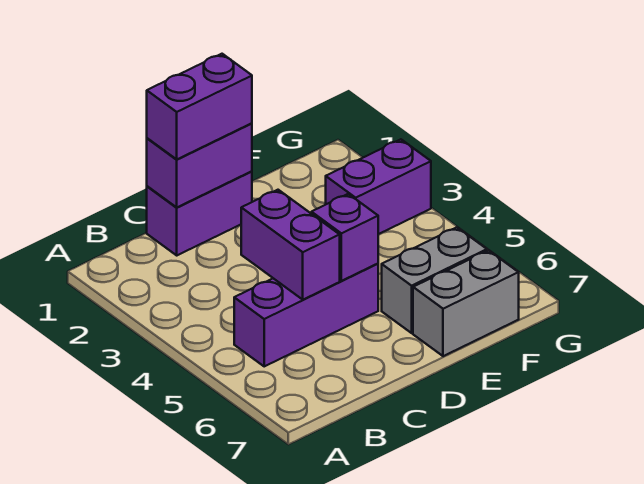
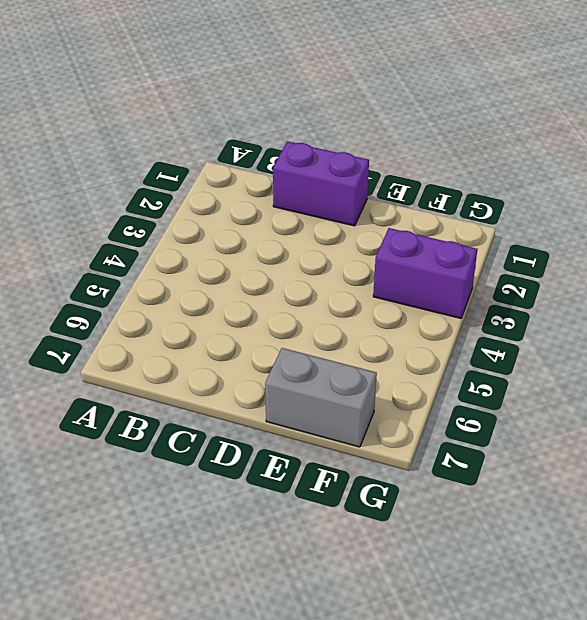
none -> purple brick B5:D5 level 1
none -> grey brick E6:F6 level 1

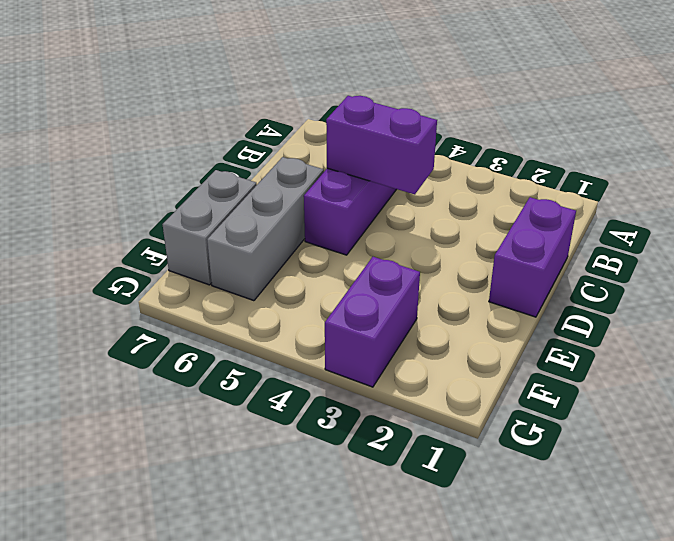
grey brick D6:F6 level 1 -> grey brick E6:F6 level 1
none -> purple brick C1:D1 level 2
none -> purple brick D5 level 2

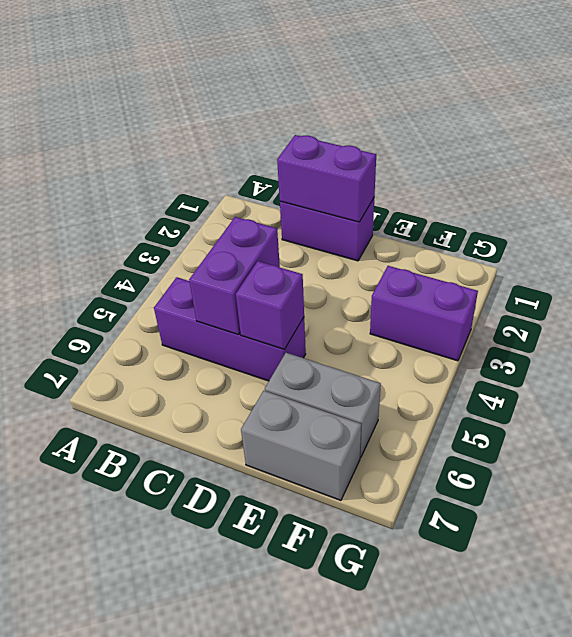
none -> purple brick C1:D1 level 3

